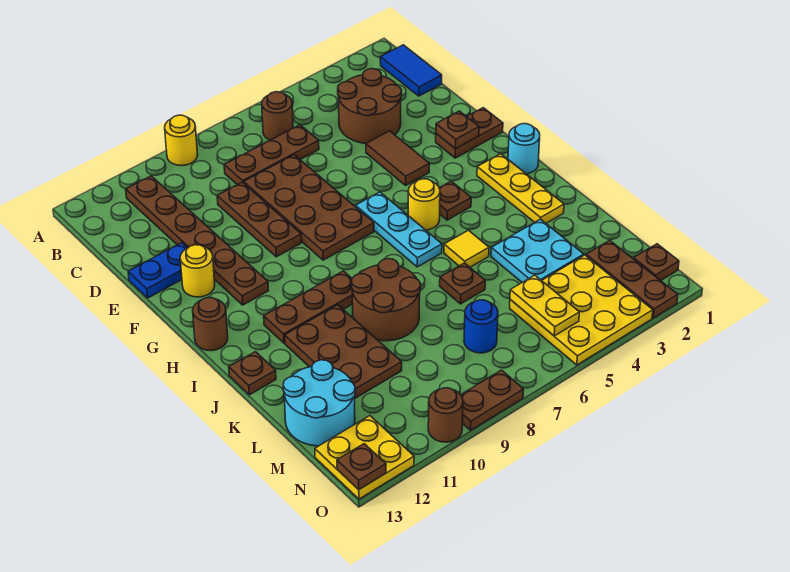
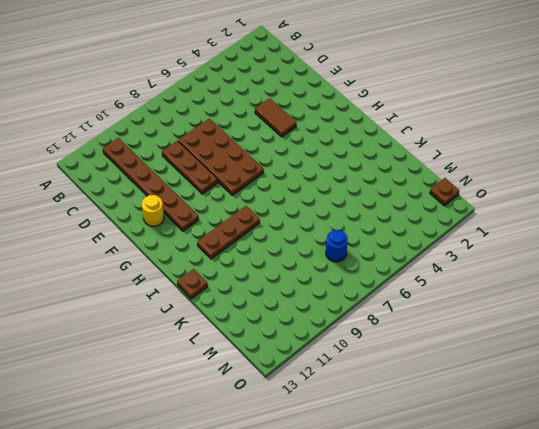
none -> yellow round brick A9 level 1
none -> blue tile B1:C1 level 1
none -> brown round brick B6 level 1
none -> brown round brick C3:D4 level 1

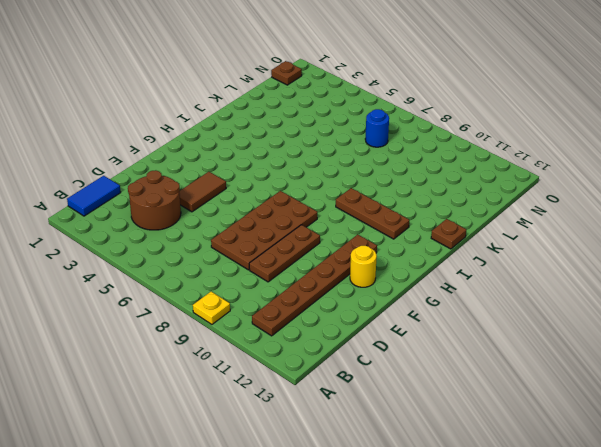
yellow plate A9 level 1 -> yellow round brick A9 level 1
none -> brown round brick B6 level 1
none -> brown plate C6:C8 level 1
none -> blue plate E12:E13 level 1
none -> brown plate F1:F2 level 1

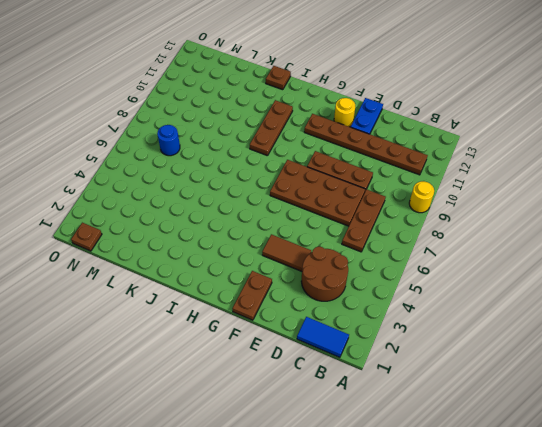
none -> brown round brick B6 level 1
none -> cyan plate G6:I6 level 1
none -> cyan round brick H1 level 1
none -> yellow plate H2:J2 level 1

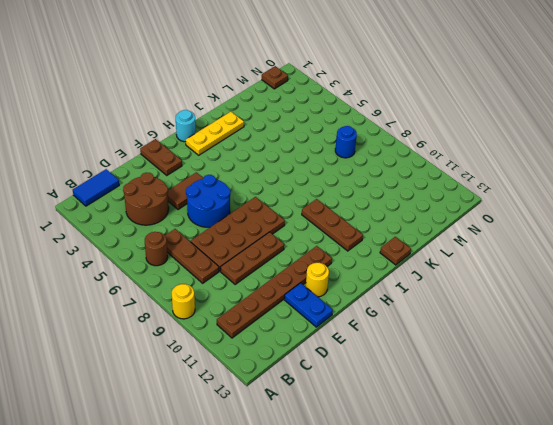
blue round brick E5:F6 level 1 -> none
none -> cyan plate G6:I6 level 1
none -> brown plate H4 level 1
none -> yellow round brick H5 level 1
none -> brown round brick H13 level 1

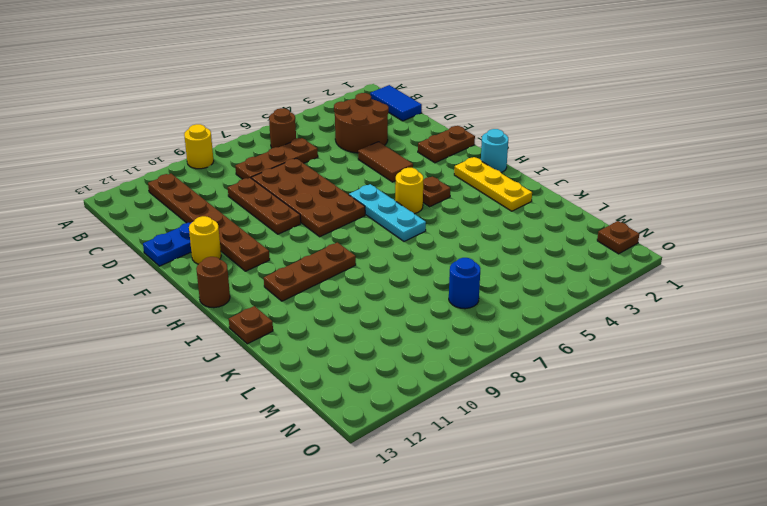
none -> yellow tile J5 level 1
none -> brown round brick J8:K9 level 1
none -> brown plate J10:L11 level 1
none -> cyan plate K3:L4 level 1

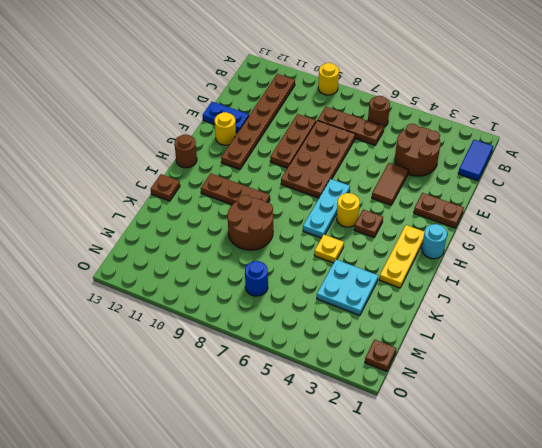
yellow plate J5 level 1 -> yellow tile J5 level 1
none -> brown plate J10:L11 level 1
none -> brown plate K6 level 1
none -> cyan round brick L12:M13 level 1
none -> brown plate M2:O2 level 1

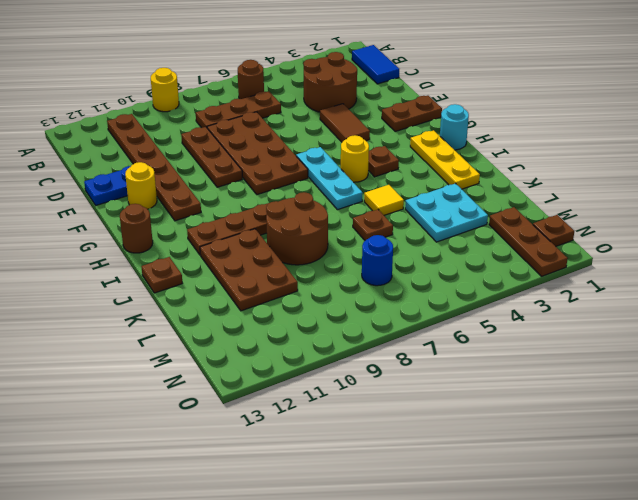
none -> cyan round brick L12:M13 level 1
none -> yellow plate M3:O5 level 1
none -> yellow plate N12:O13 level 1
none -> brown plate O8:O9 level 1

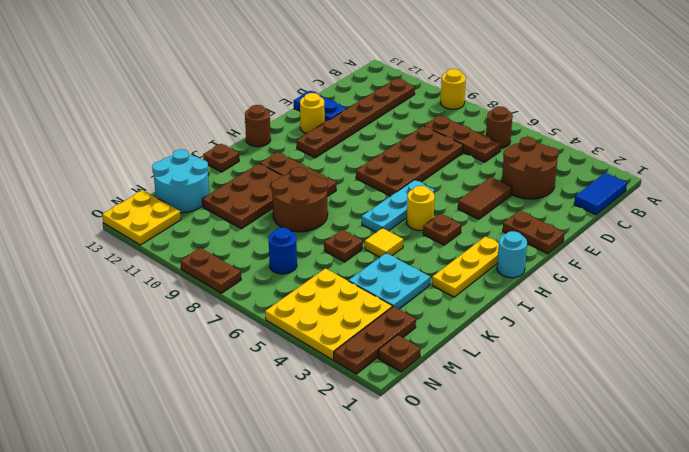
none -> brown plate D9:F9 level 1
none -> brown round brick O10 level 1
none -> brown plate F2 level 2
none -> yellow plate M5:N5 level 2

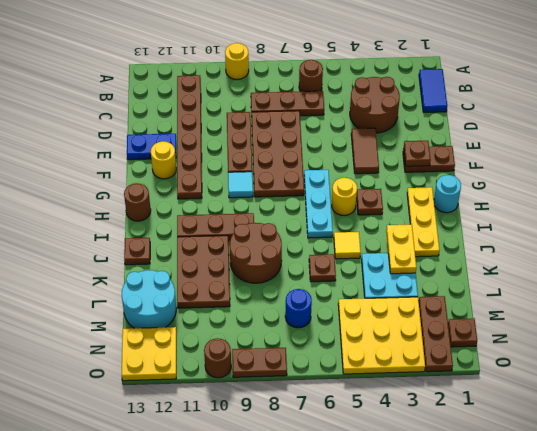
cyan tile G9 level 1 -> none
yellow plate J3:K3 level 2 -> yellow plate M5:N5 level 2
none -> brown plate O13 level 2

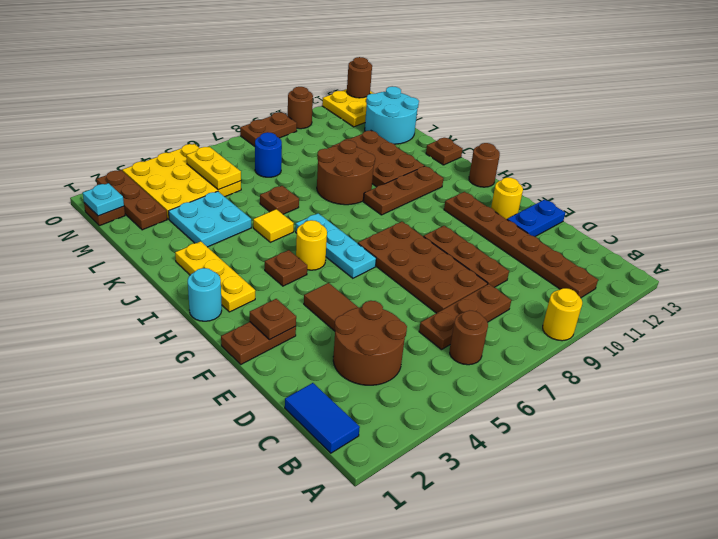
cyan plate N1 level 2 -> none
brown round brick O13 level 2 -> brown plate O13 level 2

